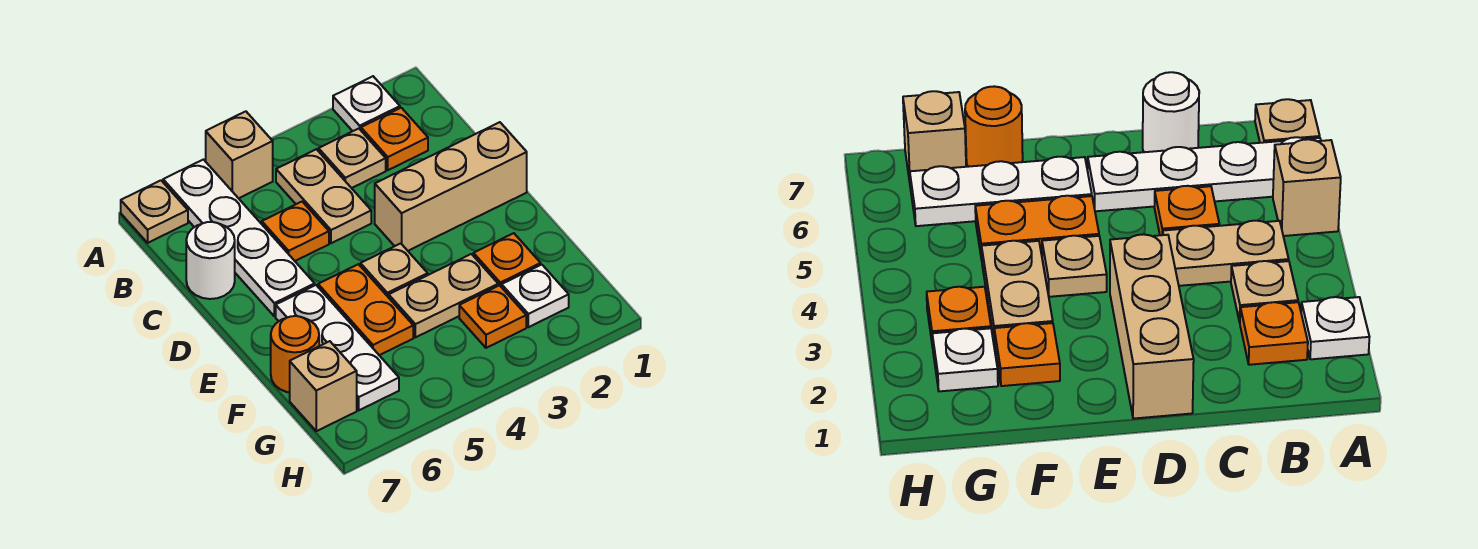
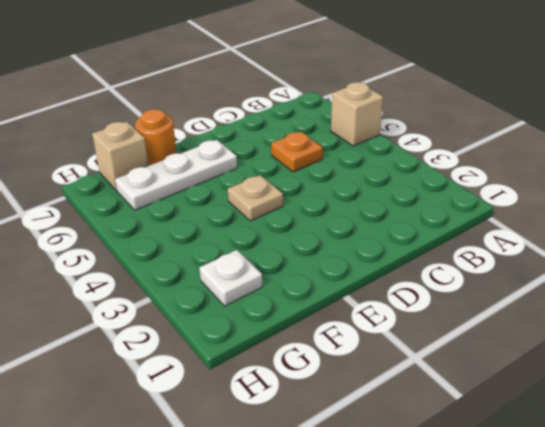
none -> white plate A2 level 1
none -> white plate A6:D6 level 1
none -> tan plate A7 level 1

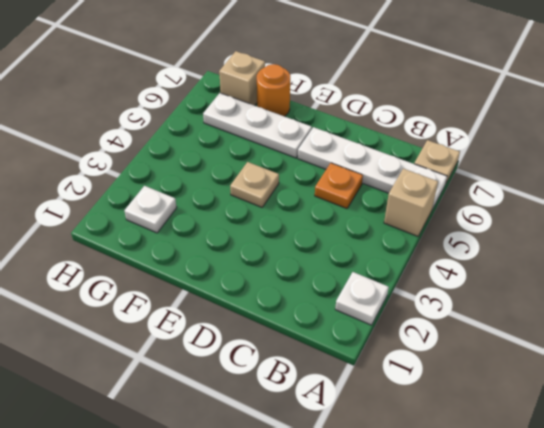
none -> orange plate B2 level 1
none -> tan plate B3 level 1
none -> tan plate B4:C4 level 1

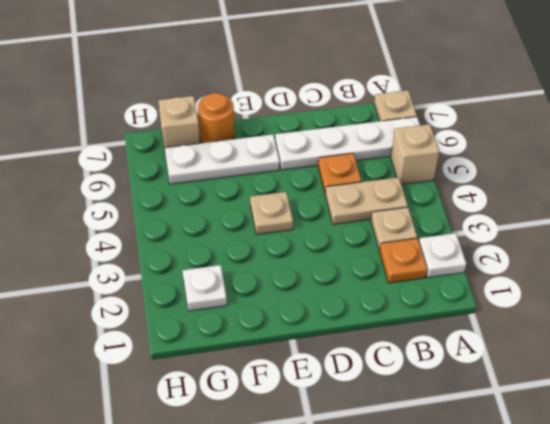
none -> white round brick C7 level 1
none -> tan brick D1:D3 level 1
none -> orange plate E5:F5 level 1

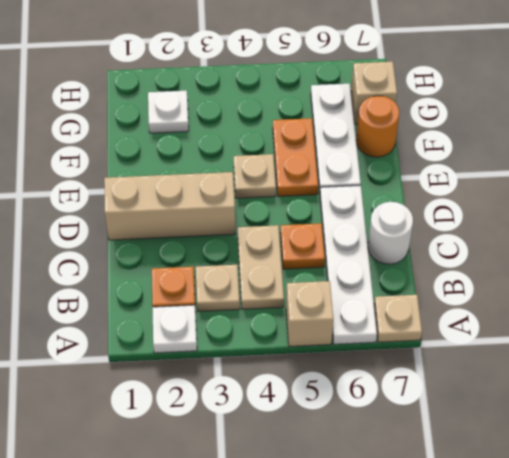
none -> orange plate F2 level 1
none -> tan plate F3:F4 level 1
none -> orange plate G3 level 1

